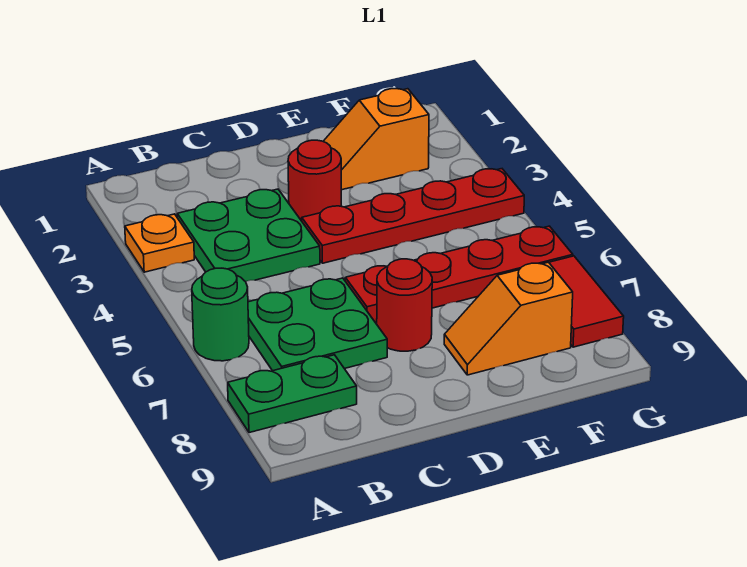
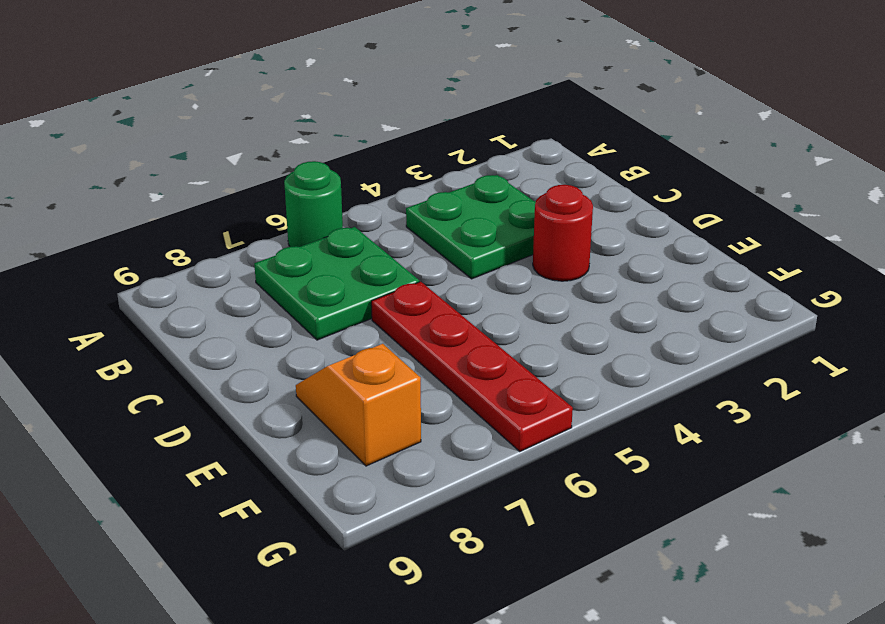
none -> orange plate A3 level 1
none -> green plate A8:B8 level 1
none -> red plate D4:G4 level 1

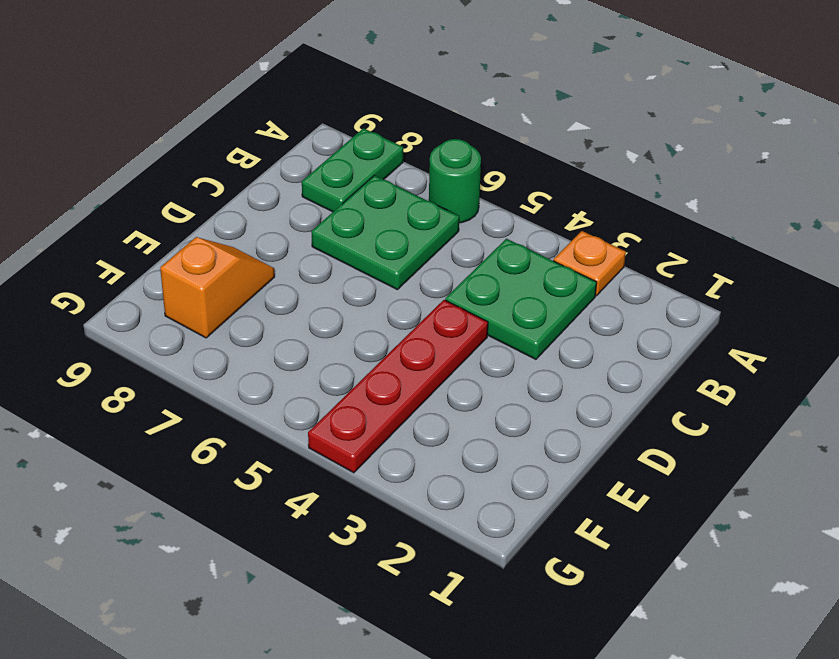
none -> red round brick D3 level 1
none -> red plate D6:G6 level 1
none -> red round brick D7 level 1

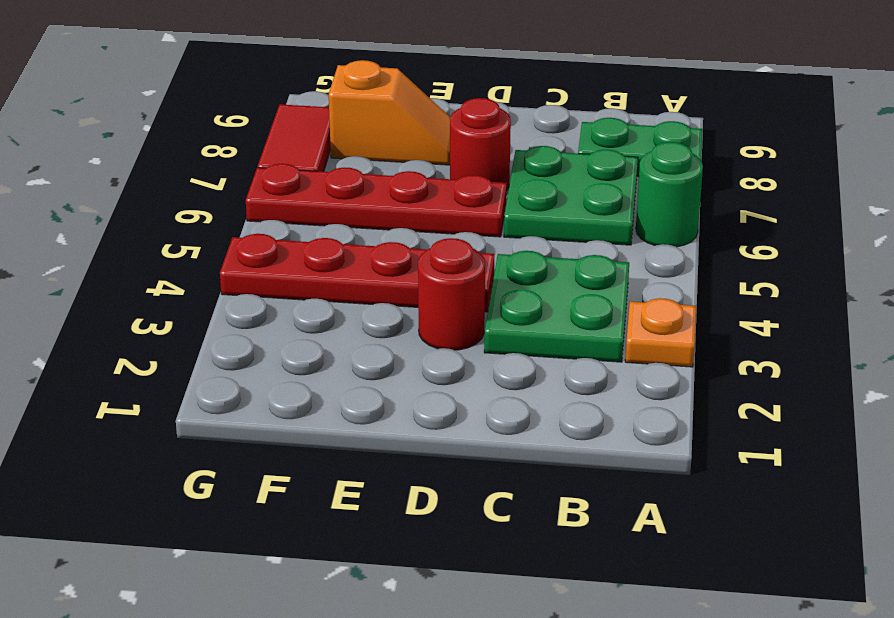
none -> orange slope E2:F2 level 1 top F

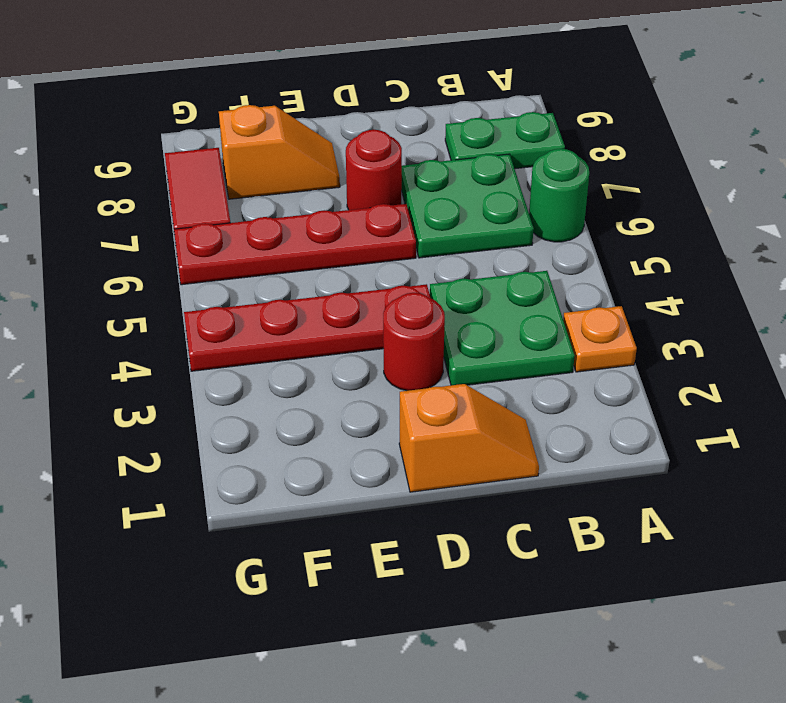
orange slope C1:D1 level 1 top D -> orange slope E2:F2 level 1 top F

